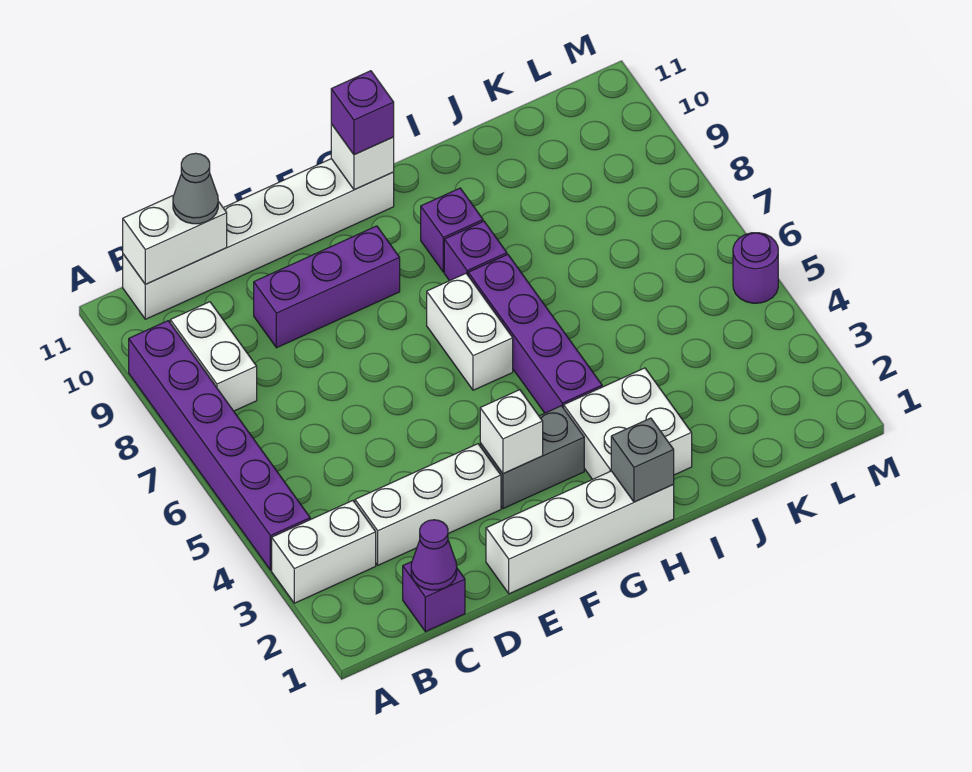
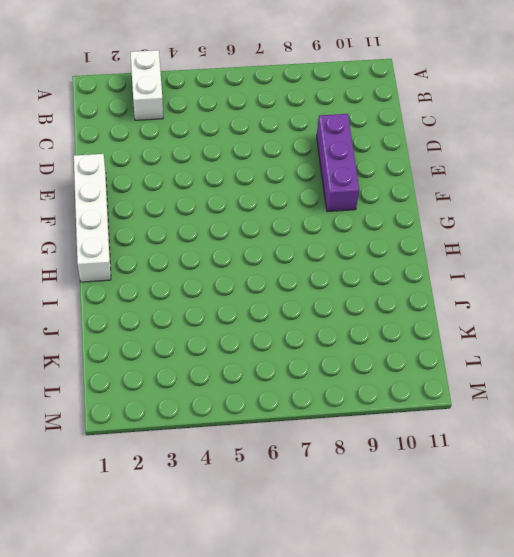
none -> purple brick A4:A9 level 1
none -> white brick B8:B9 level 1
none -> white brick B11:G11 level 1

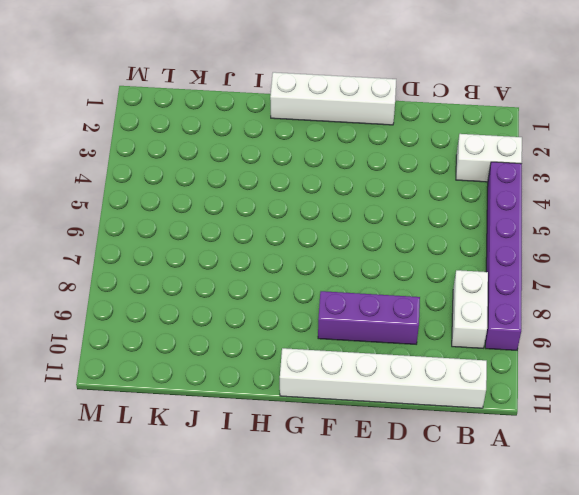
none -> purple brick C1 level 1
none -> white brick C3:E3 level 1
none -> grey brick F3:G3 level 1

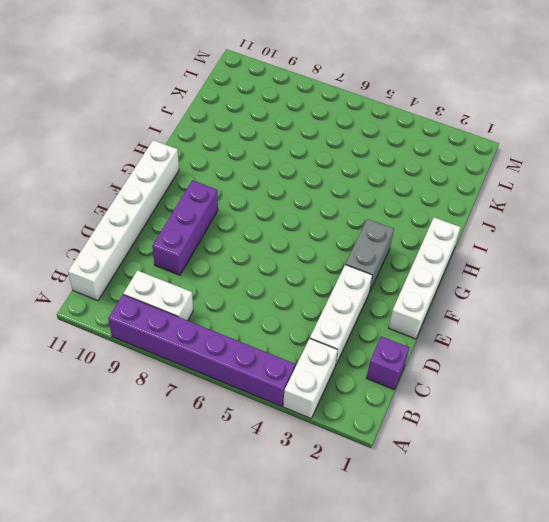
none -> white brick G6:G7 level 1
none -> white brick H2:I3 level 1
none -> purple brick H4:H7 level 1

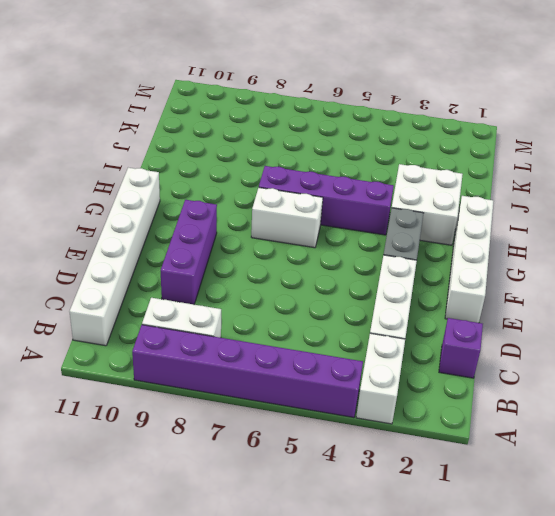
none -> purple brick H8 level 1
none -> purple brick H9 level 1
none -> purple round brick M5 level 1

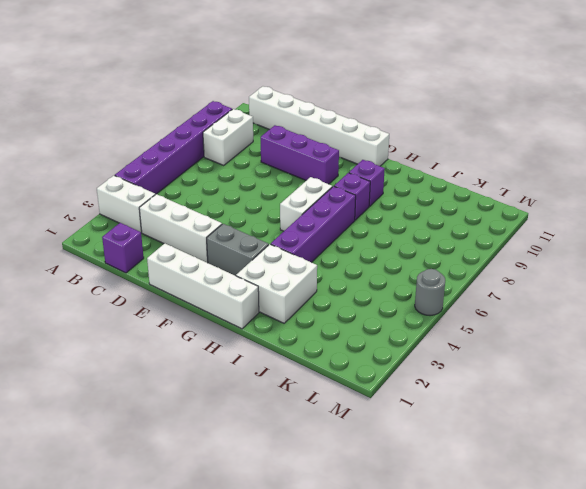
grey round brick M5 level 1 -> purple round brick M5 level 1
none -> white brick B11:C11 level 2
none -> purple cone C1 level 2
none -> white brick F3 level 2

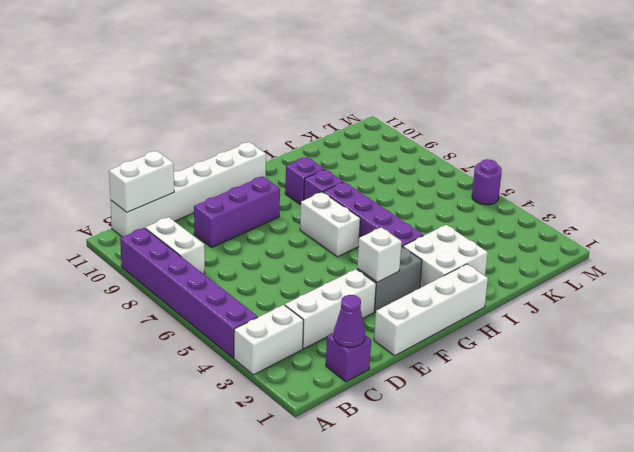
none -> white brick G11 level 2
none -> grey brick H1 level 2
none -> grey cone C11 level 3

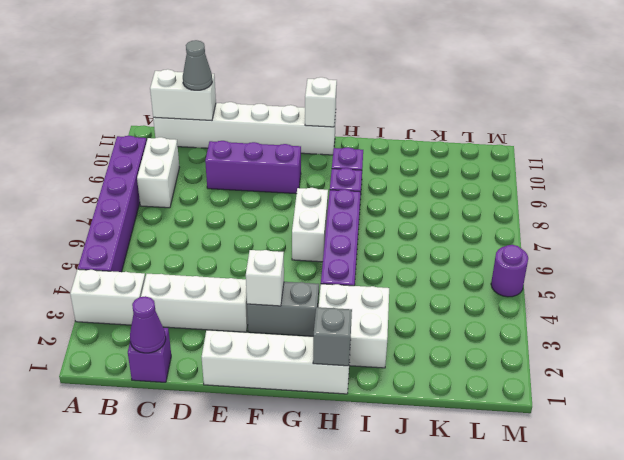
none -> purple brick G11 level 3

